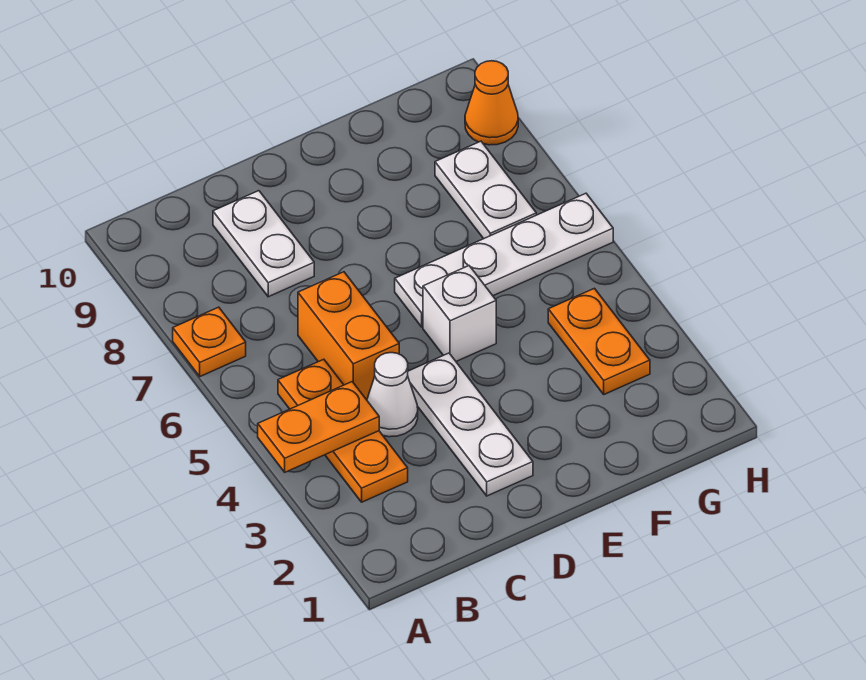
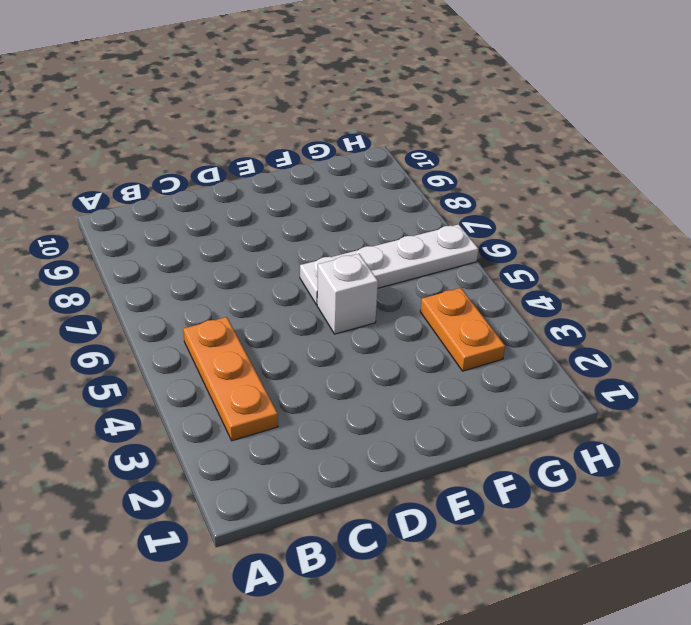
none -> orange plate A7 level 1
none -> white cone C4 level 1
none -> orange brick C5:C6 level 1

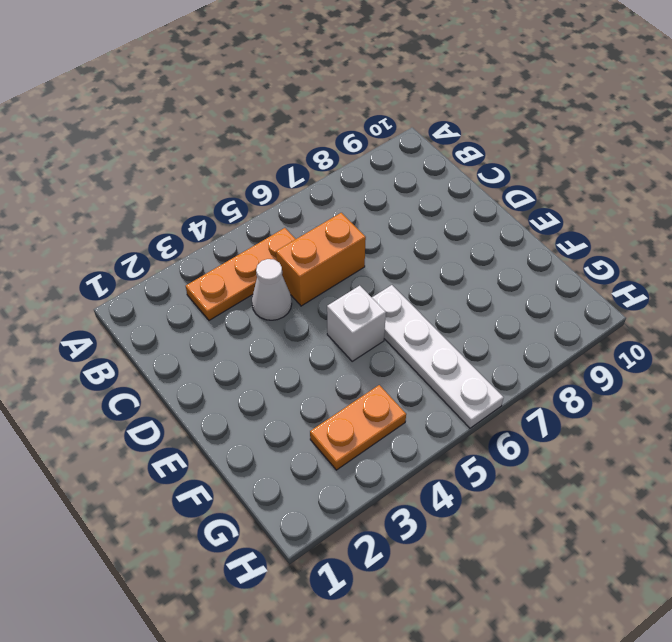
none -> orange plate A7 level 1
none -> white plate C8:C9 level 1
none -> white plate D2:D4 level 1

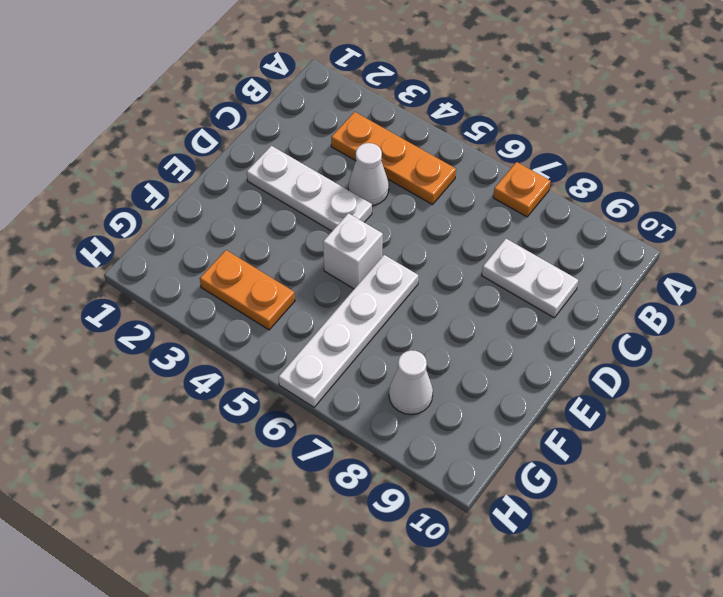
white cone G8 level 1 -> white plate G7:G8 level 1
none -> orange brick C5:C6 level 1
none -> orange cone H9 level 1
none -> orange plate A4:B4 level 2

